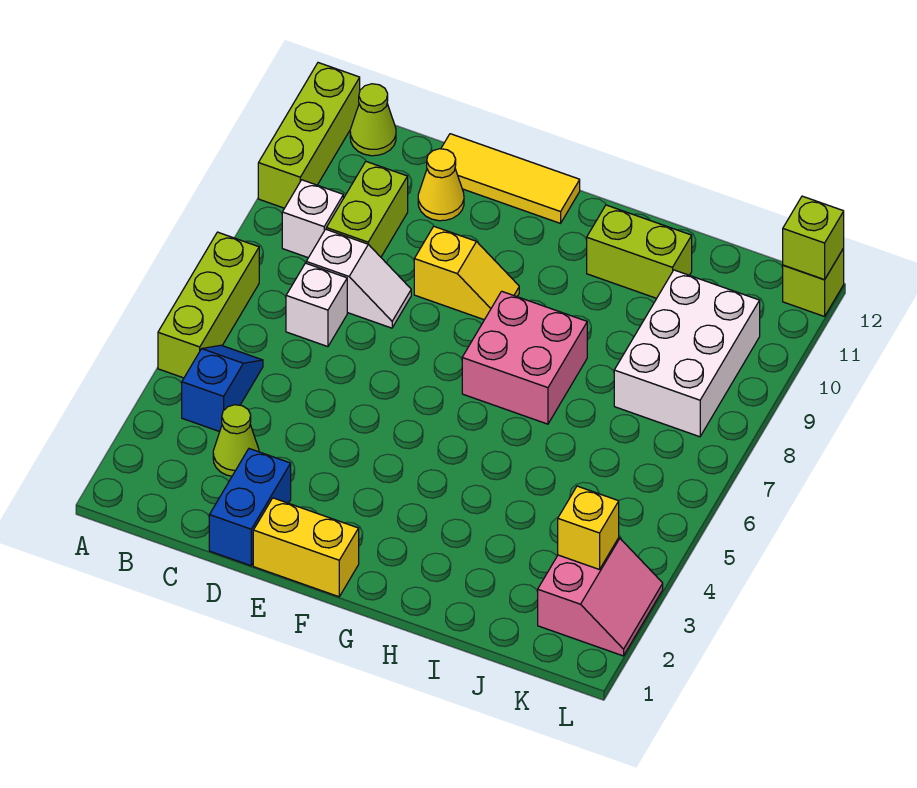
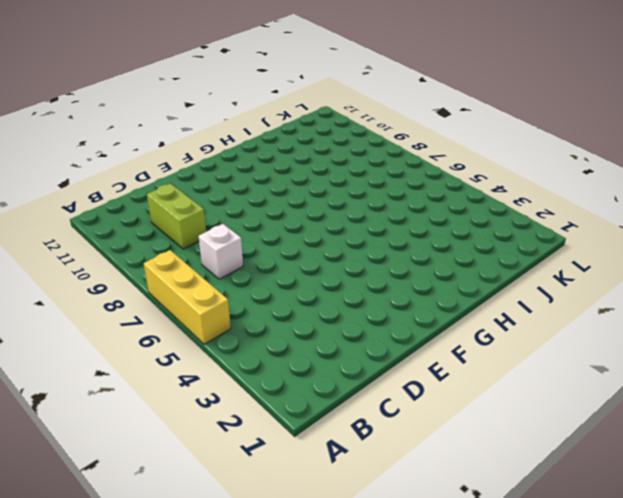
yellow brick A5:A7 level 1 -> lime brick A5:A7 level 1
none -> lime brick A10:A12 level 1
none -> blue slope B4:B5 level 1 top 4
none -> white brick B9 level 1

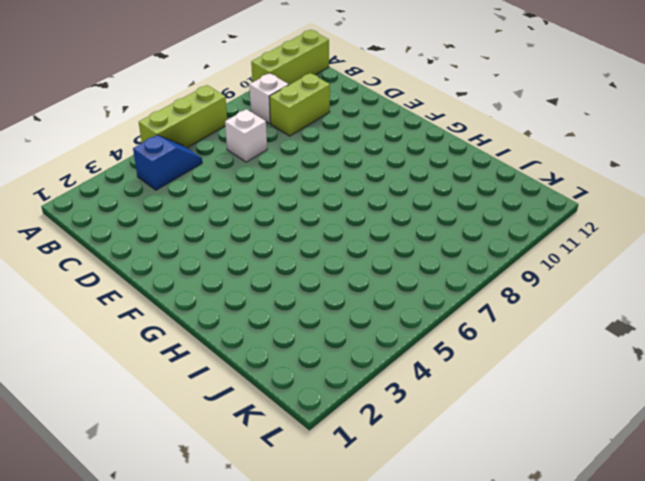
none -> lime cone B12 level 1
none -> lime cone C3 level 1
none -> white slope C8:D8 level 1 top C

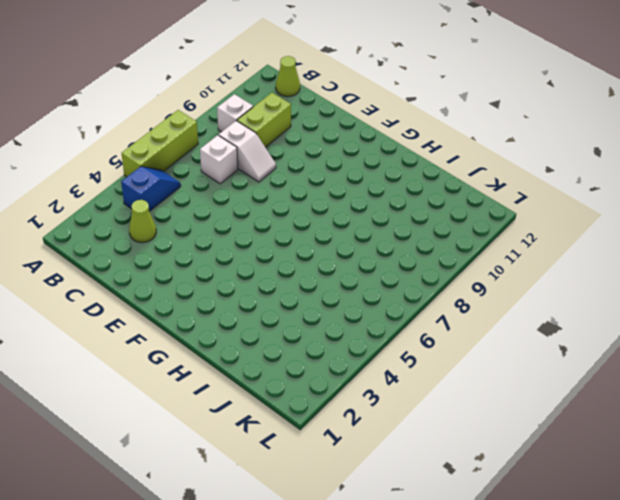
none -> lime brick A10:A12 level 1
none -> blue brick D1:D2 level 1
none -> yellow cone D11 level 1

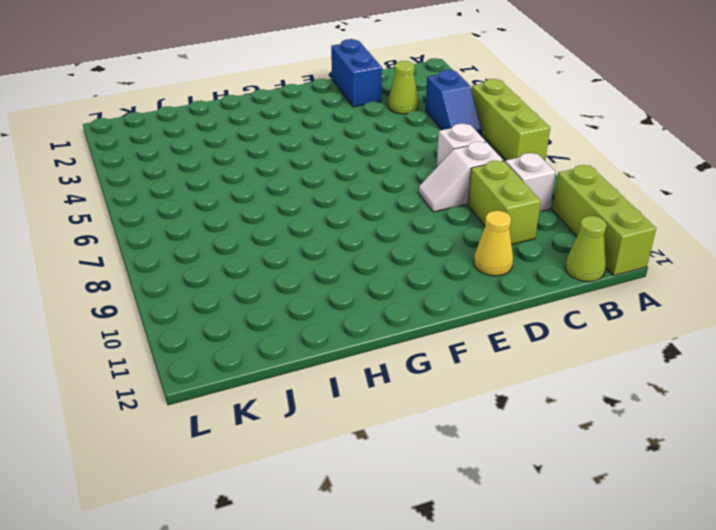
none -> yellow tile D12:F12 level 1
none -> yellow brick E1:F1 level 1
none -> yellow slope E9:F9 level 1 top E

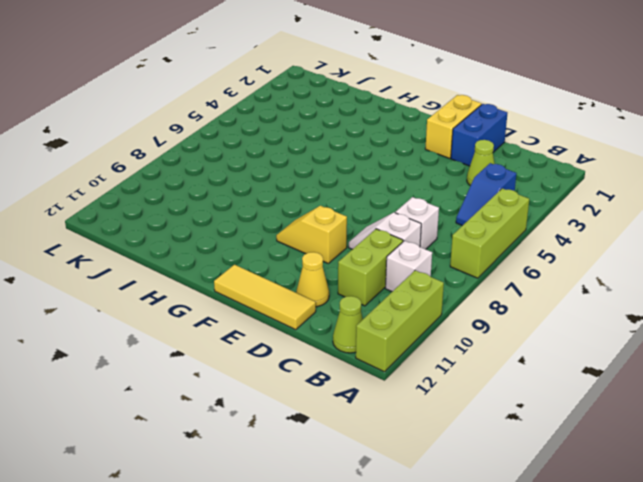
yellow brick E1:E2 level 1 -> yellow brick E1:F1 level 1
none -> pink brick G7:H8 level 1
none -> lime brick H11:I11 level 1
none -> white brick J8:K10 level 1

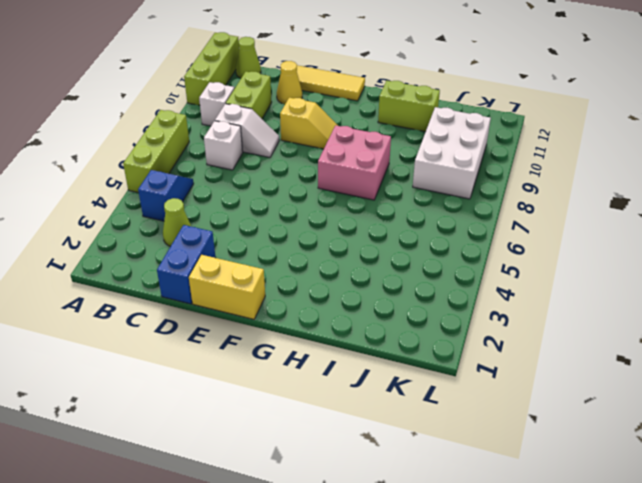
none -> pink slope K2:L3 level 1 top K
none -> lime brick L12 level 1
none -> yellow brick K3 level 2

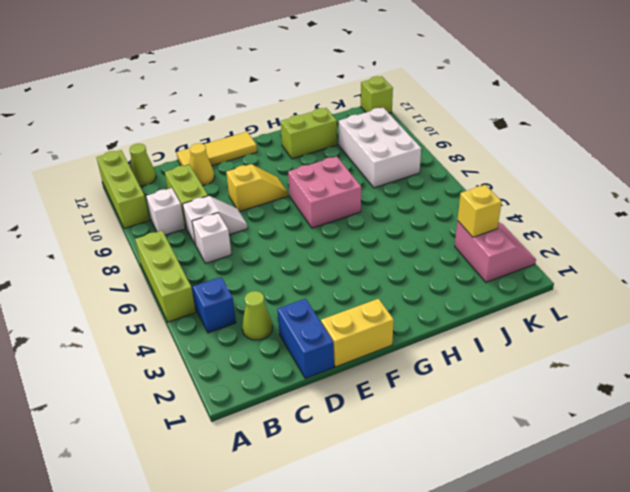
none -> lime brick L12 level 2

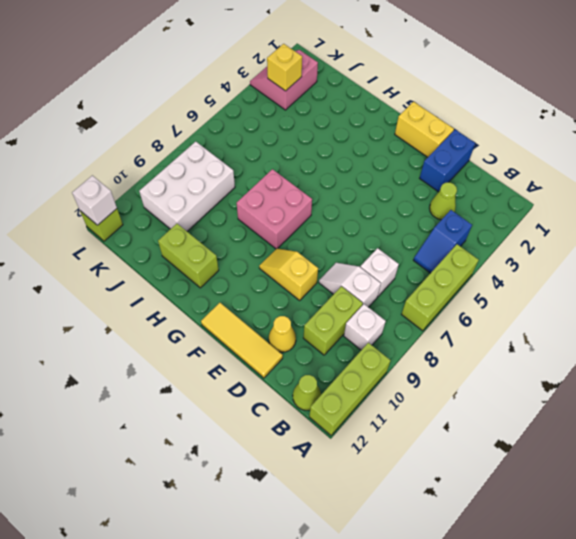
white brick L12 level 2 -> lime brick L12 level 2

